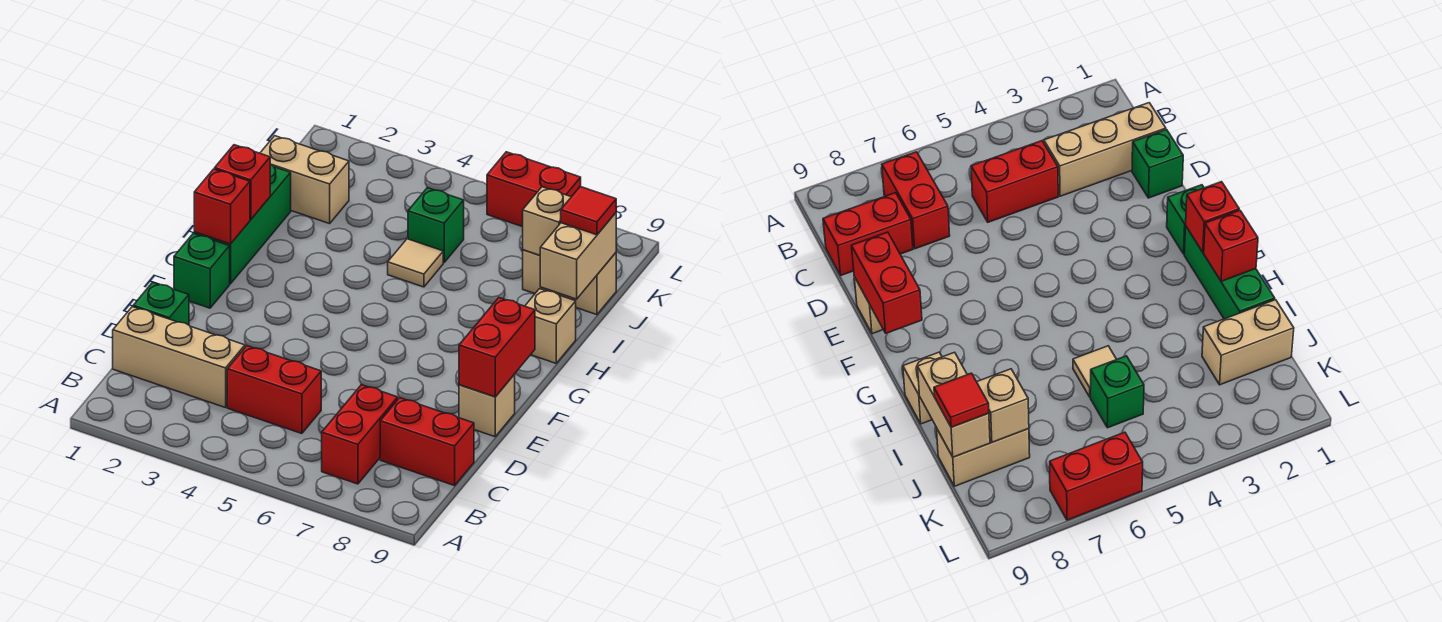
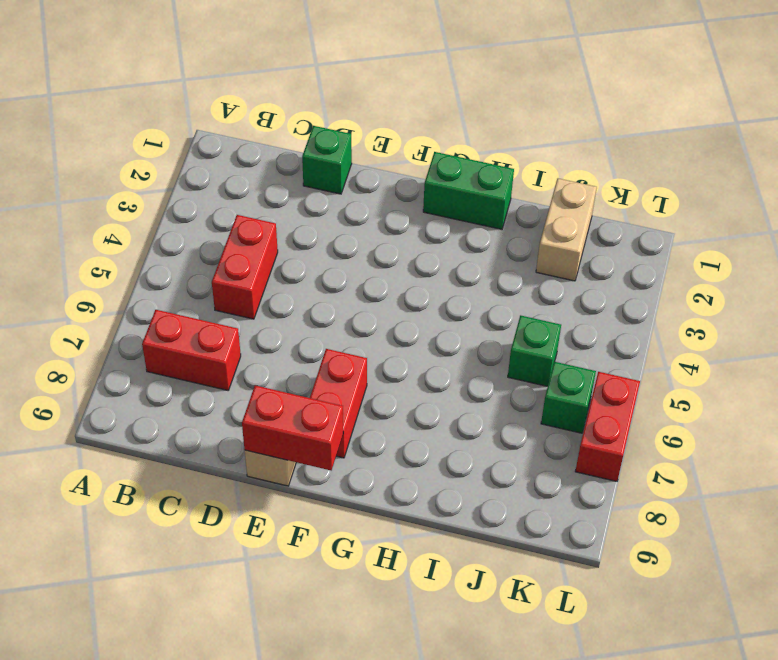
red brick F7:F8 level 1 -> red brick C8:C9 level 1
green brick G1:H1 level 1 -> green brick G1:I1 level 1
green brick K6 level 1 -> green brick F1 level 1
none -> tan brick C1:C3 level 1
none -> tan brick H9 level 1
none -> tan tile I5 level 1

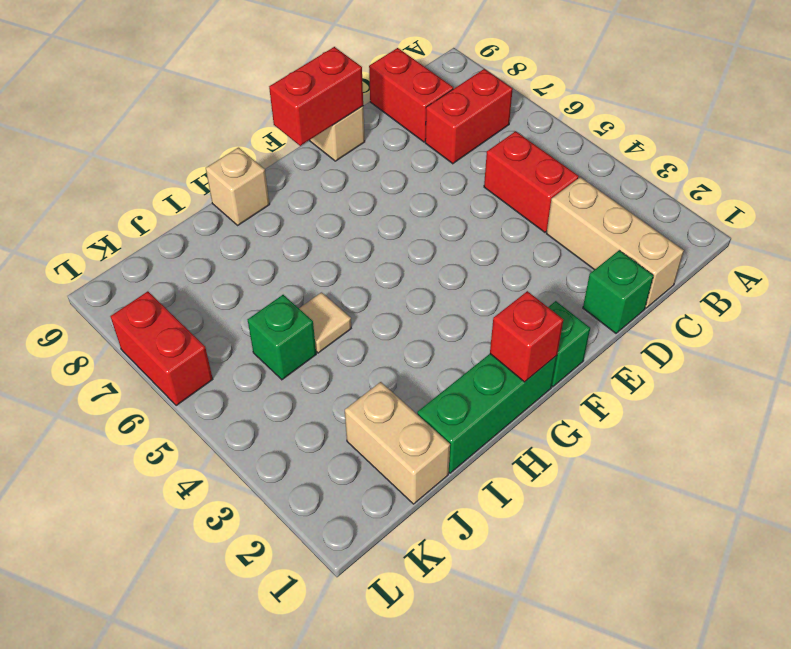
none -> tan brick J8:J9 level 1
none -> red brick H1 level 2
none -> tan brick I9:J9 level 2

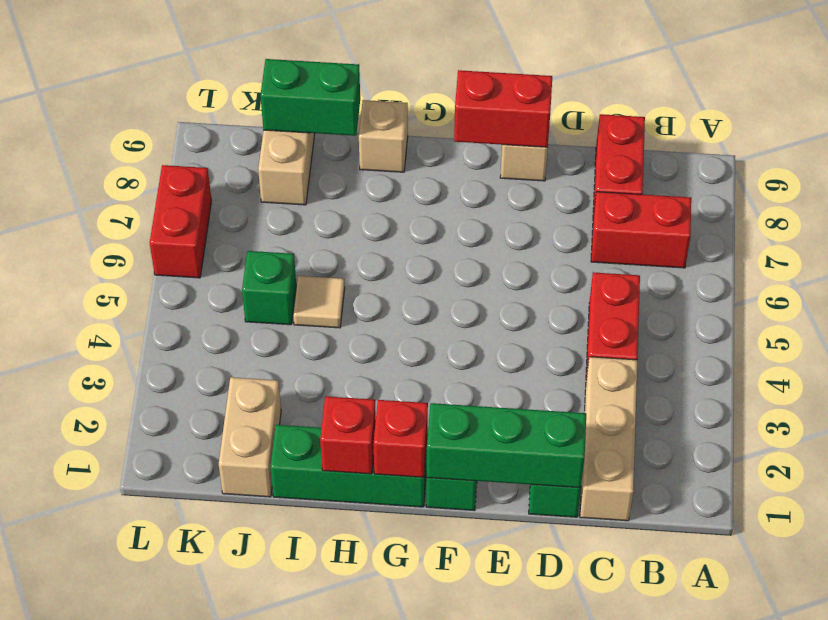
green brick D1:F1 level 2 -> none
green brick I9:J9 level 2 -> tan brick I9:J9 level 2
none -> tan brick J8 level 2
none -> red tile J9 level 3

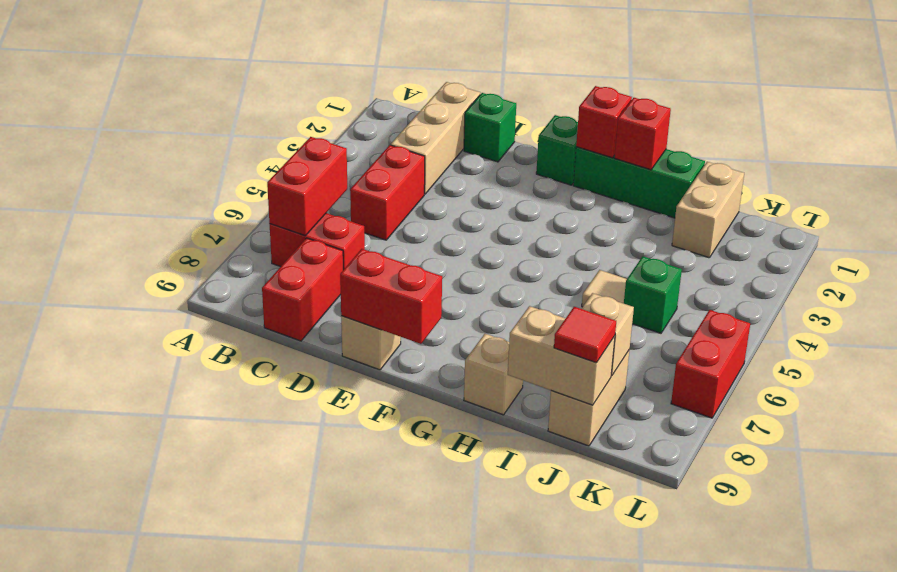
red brick B6:B7 level 2 -> none

